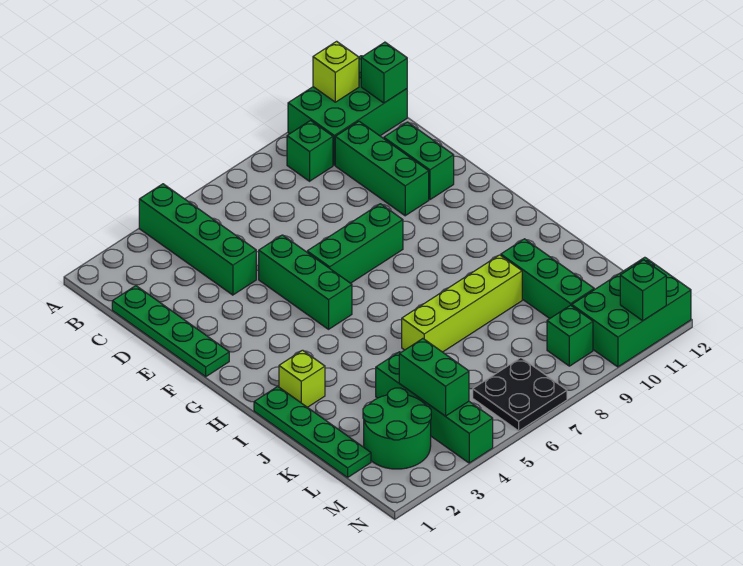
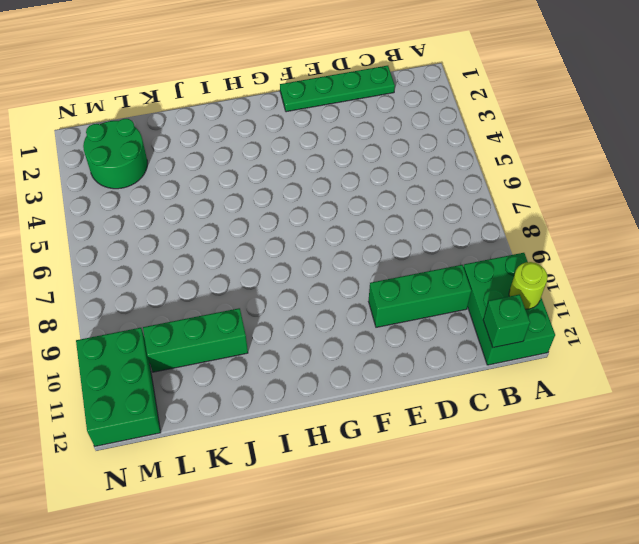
lime round brick A11 level 2 -> lime brick A11 level 2
none -> green brick A4:D4 level 1
none -> green brick B9 level 1
none -> green brick D11:E11 level 1

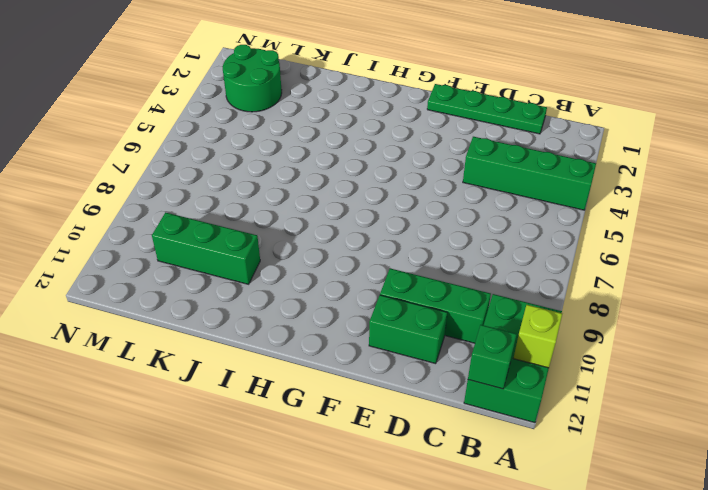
none -> green brick B9 level 1
none -> green brick E5:G5 level 1
none -> green brick F6:F8 level 1

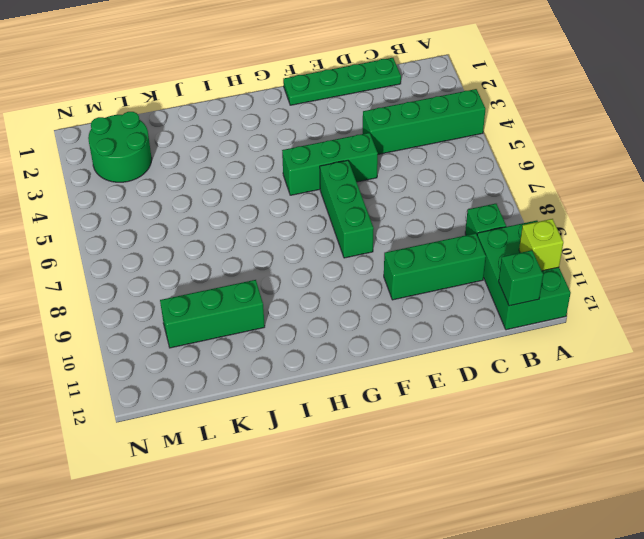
none -> green brick D11:E11 level 1
none -> green plate I1:L1 level 1
none -> lime brick I2 level 1

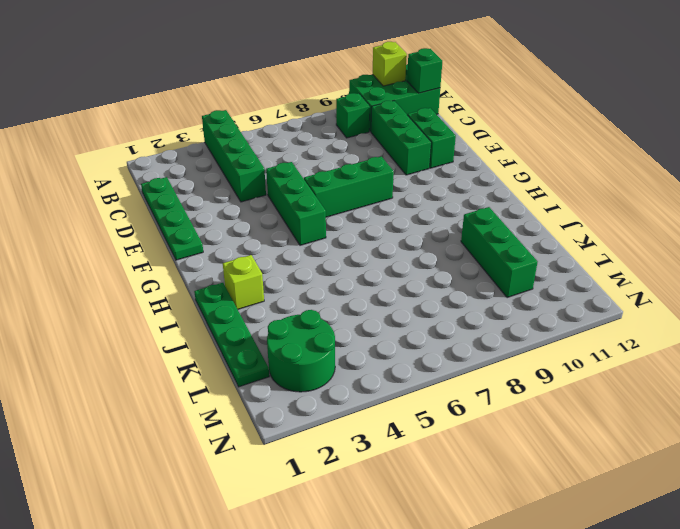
none -> lime brick J6:J9 level 1
none -> green brick K4:N4 level 1
none -> black plate M6:N7 level 1

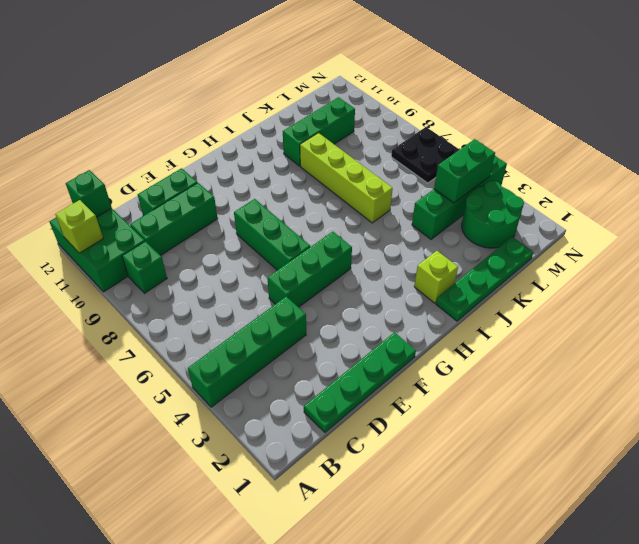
none -> green brick M9 level 1
none -> green brick M10:N12 level 1
none -> green brick N11 level 2

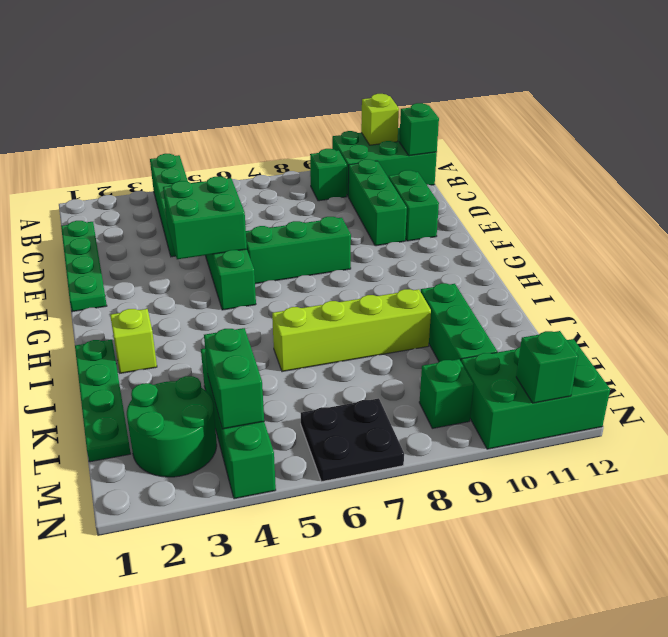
green brick E4:F5 level 2 -> none

